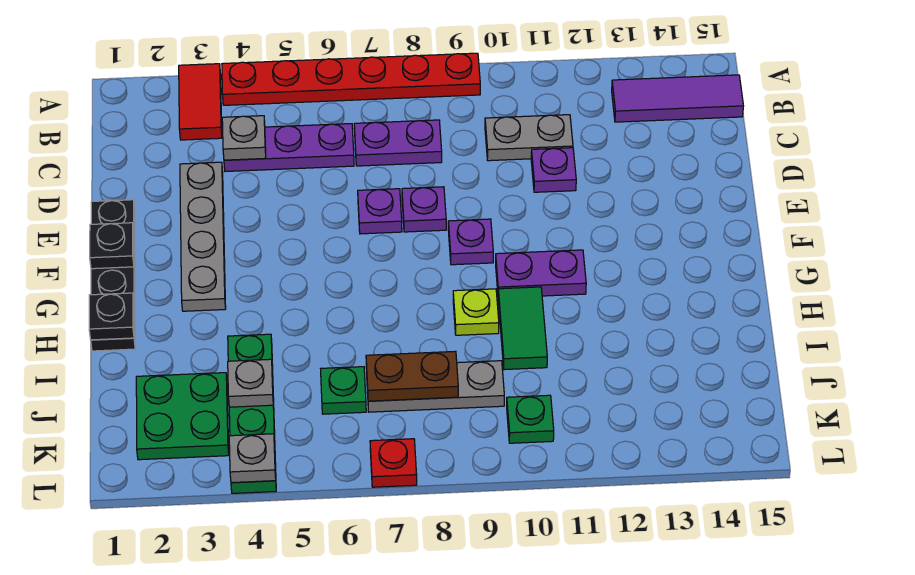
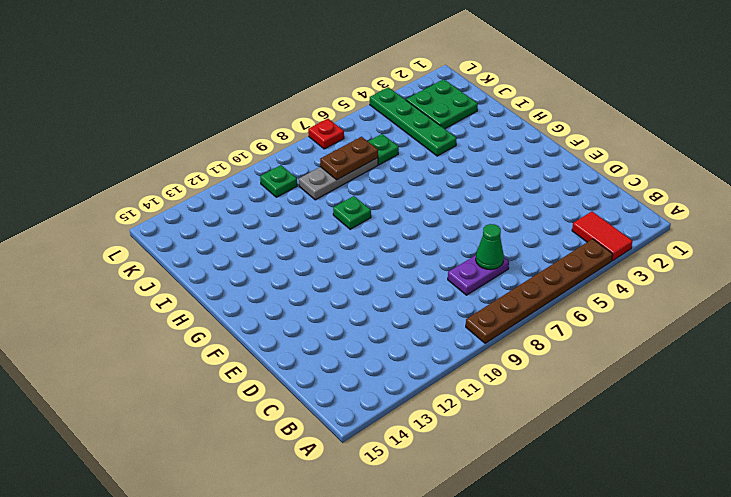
brown plate A4:A9 level 1 -> red plate A4:A9 level 1
green cone C7 level 2 -> none
green plate H9 level 1 -> lime plate H9 level 1
none -> purple tile B13:B15 level 1
none -> purple plate C4:C6 level 1
none -> grey plate C10:C11 level 1

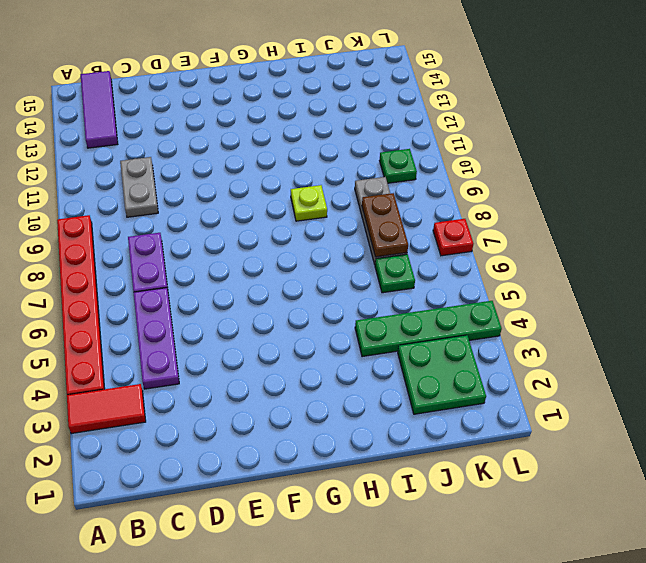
none -> grey plate D3:G3 level 1
none -> purple plate D11 level 1
none -> black plate E1:H1 level 1

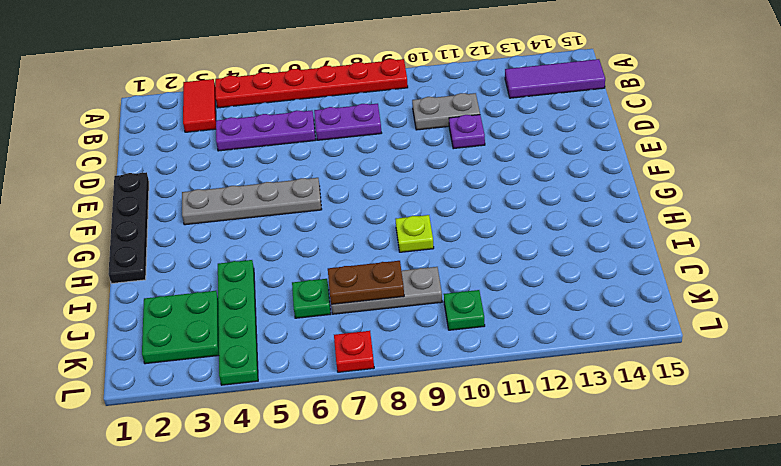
grey plate F3:F6 level 1 -> grey plate D3:G3 level 1
none -> purple plate E7 level 1
none -> purple plate E8 level 1
none -> purple plate F9 level 1

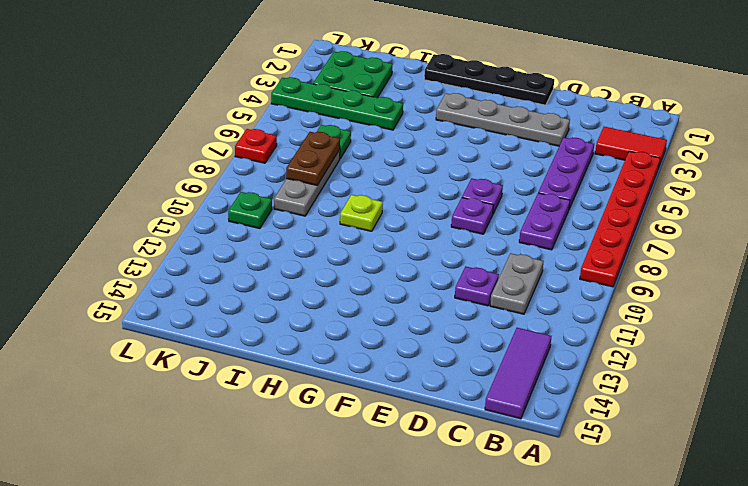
none -> purple plate F9 level 1
none -> purple plate G10:G11 level 1
none -> green tile H10:I10 level 1

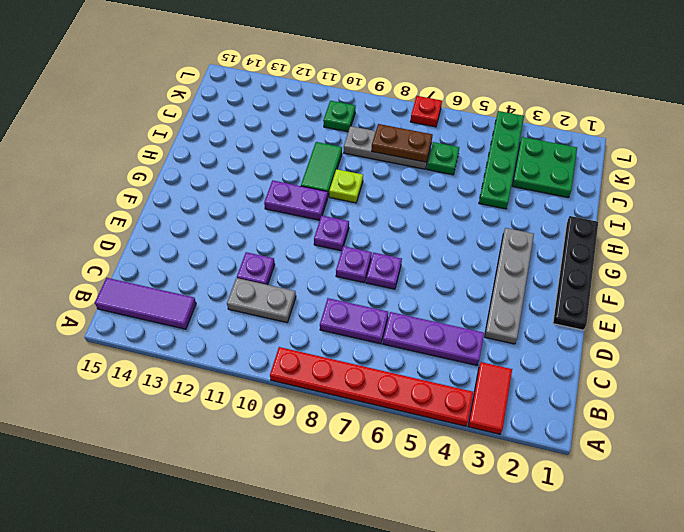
none -> grey plate C4 level 2
none -> black plate F1 level 2
none -> black plate H1 level 2

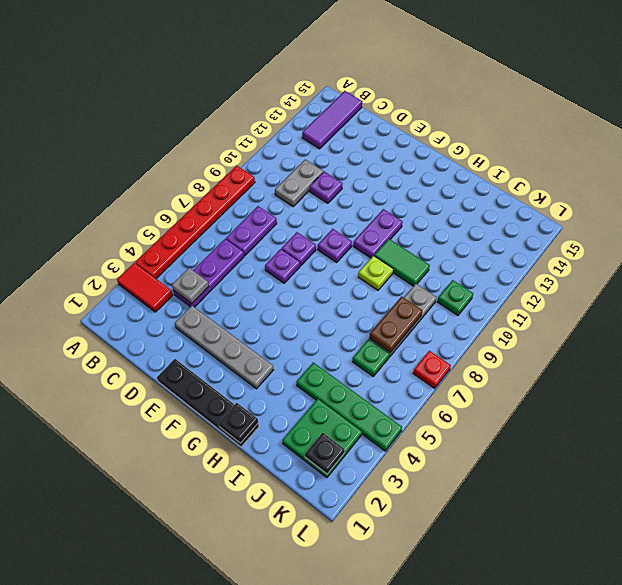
black plate K2 level 2 -> black plate F1 level 2
none -> grey plate J4 level 2
none -> grey plate L4 level 2

